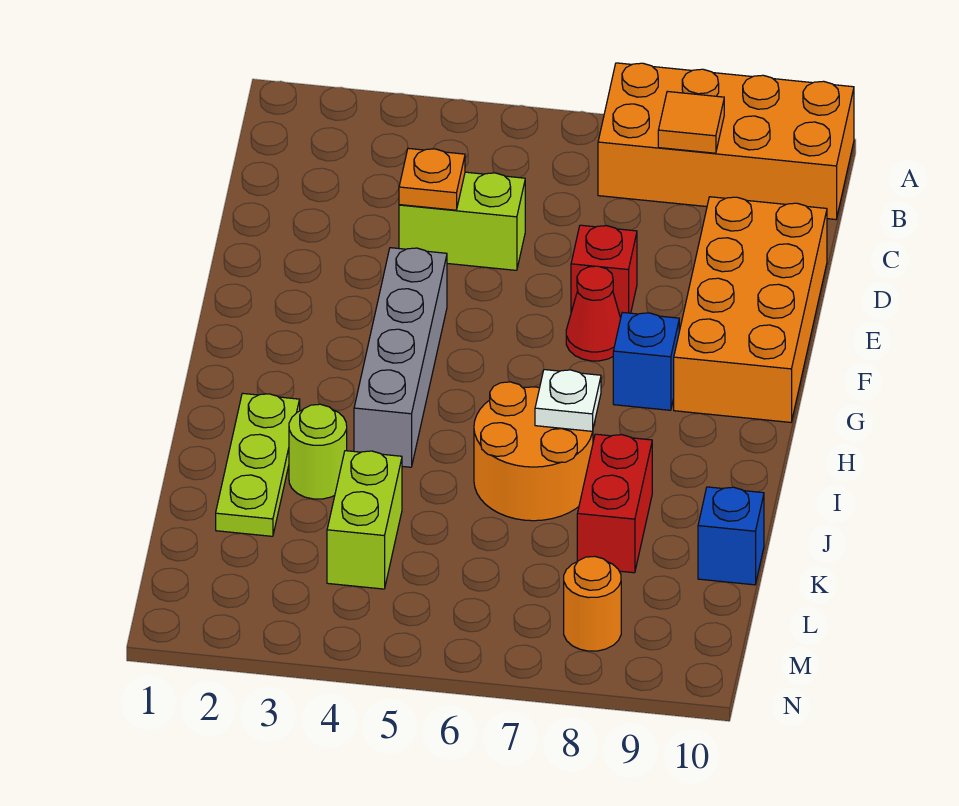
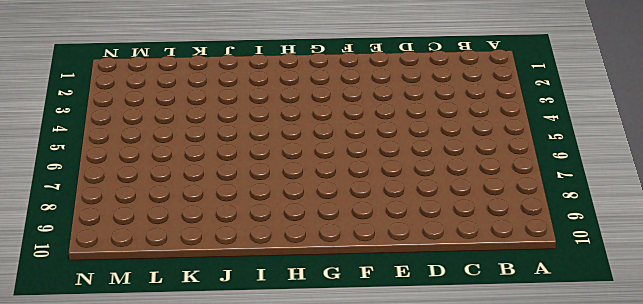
none -> orange brick A7:B10 level 1
none -> lime brick D4:D5 level 1
none -> orange brick D9:G10 level 1

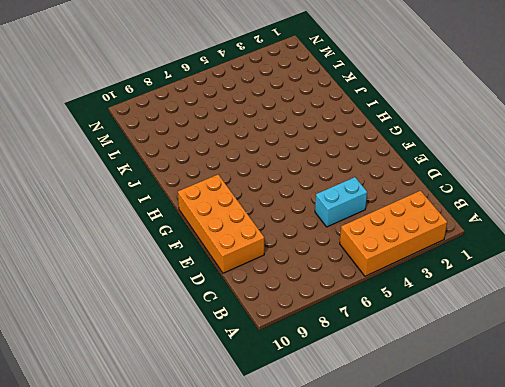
orange brick A2:B5 level 1 -> orange brick A7:B10 level 1
cyan brick D4:D5 level 1 -> lime brick D4:D5 level 1
none -> red brick E7 level 1
none -> grey brick F4:I4 level 1
none -> red cone F7 level 1

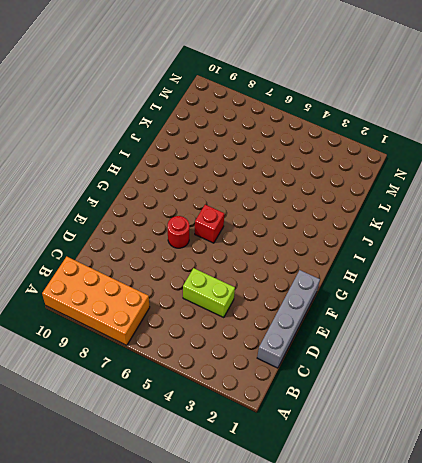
grey brick C1:F1 level 1 -> grey brick F4:I4 level 1
red round brick F7 level 1 -> red cone F7 level 1
red brick G6 level 1 -> red brick E7 level 1
none -> orange brick D9:G10 level 1
none -> blue brick G8 level 1
none -> lime plate I2:K2 level 1

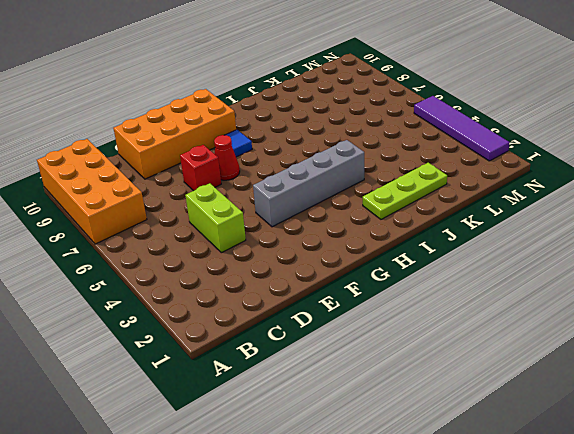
blue tile G8 level 1 -> blue brick G8 level 1
purple tile N2:N5 level 1 -> none
none -> orange round brick I6:J7 level 1
none -> lime round brick J3 level 1
none -> red brick J8:K8 level 1

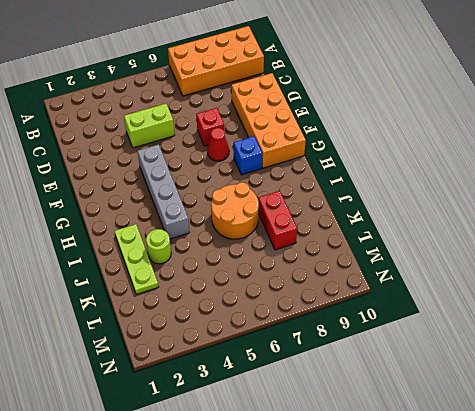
none -> lime brick K4:L4 level 1
none -> blue brick K10 level 1
none -> orange round brick M8 level 1

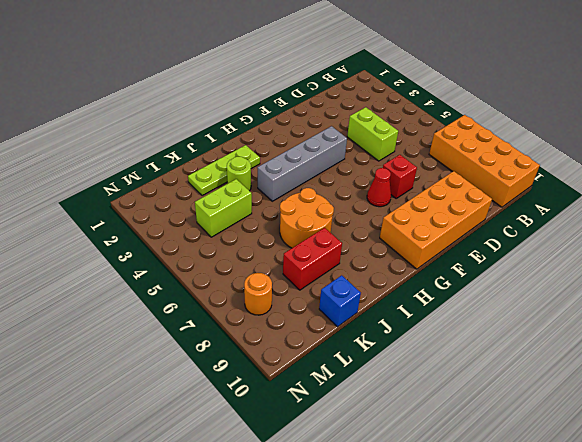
none -> blue brick G8 level 1
none -> orange tile B8 level 2
none -> orange plate D4 level 2

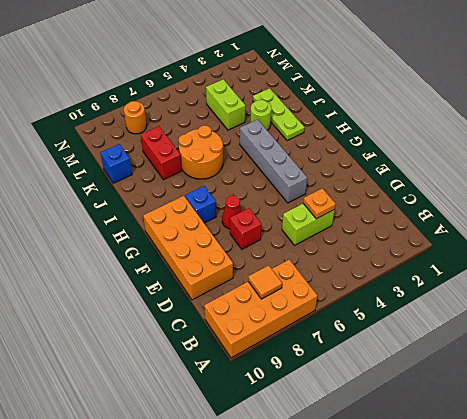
none -> white plate I7 level 2

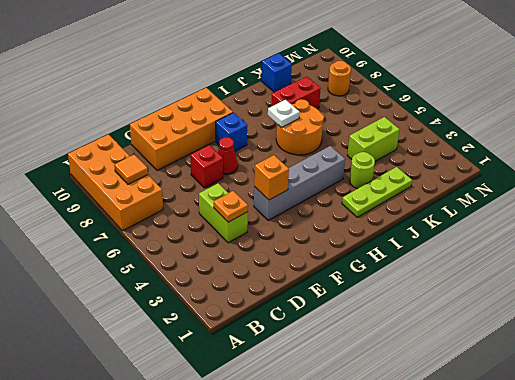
orange brick F4 level 2 -> none

